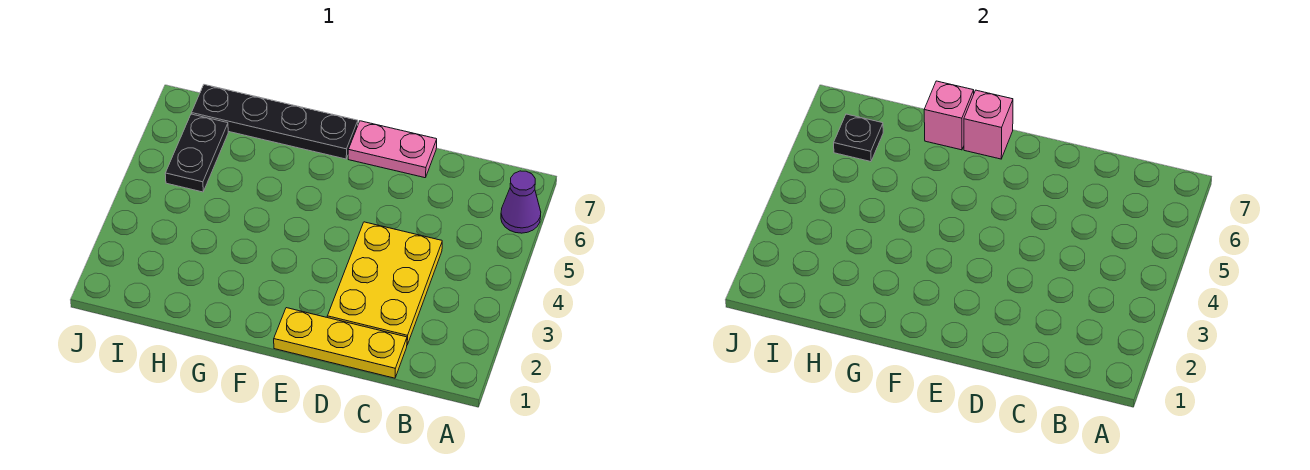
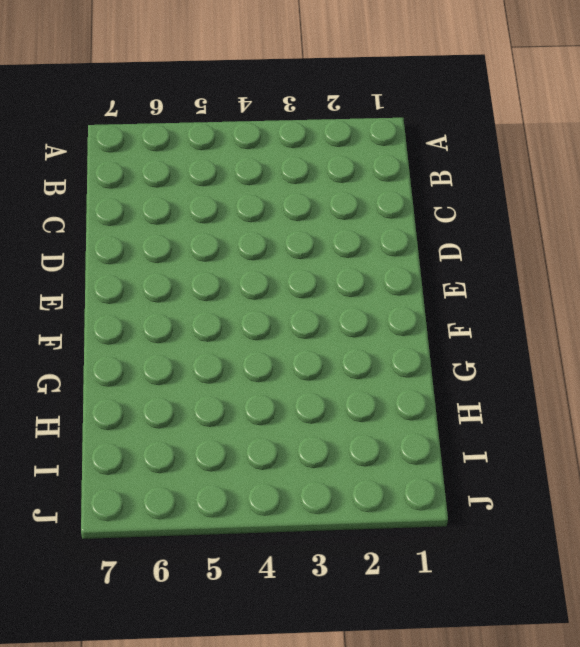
none -> purple cone A6 level 1
none -> yellow plate C1:E1 level 1

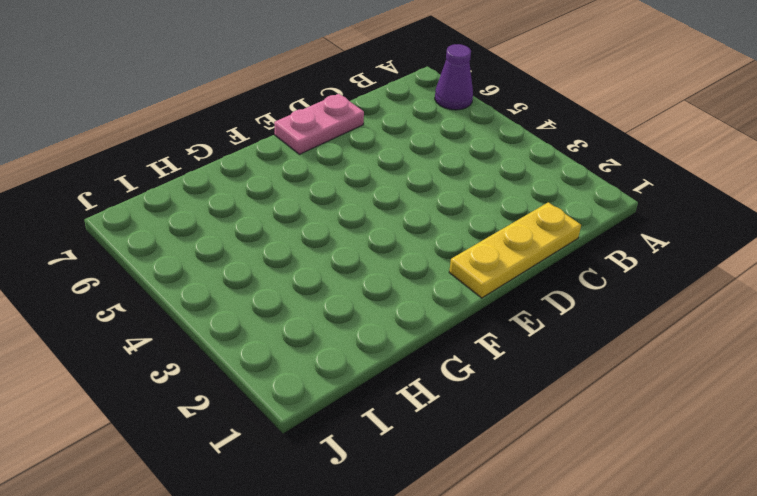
none -> yellow plate C2:D4 level 1
none -> black plate F7:I7 level 1

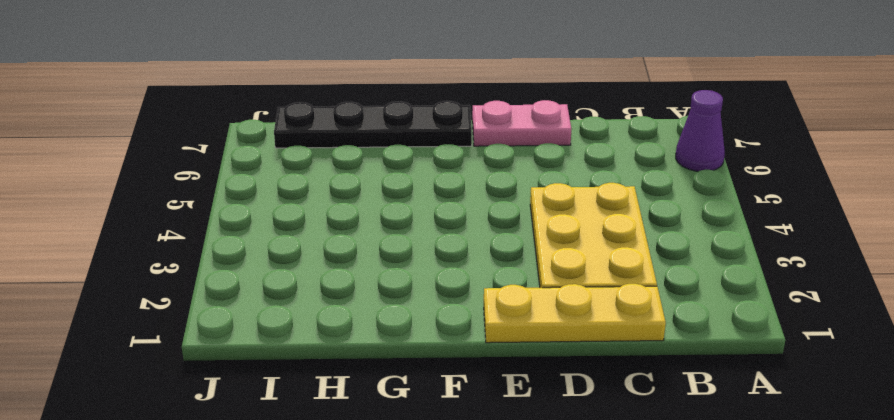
none -> black plate I5:I6 level 1
none -> pink brick F7 level 2

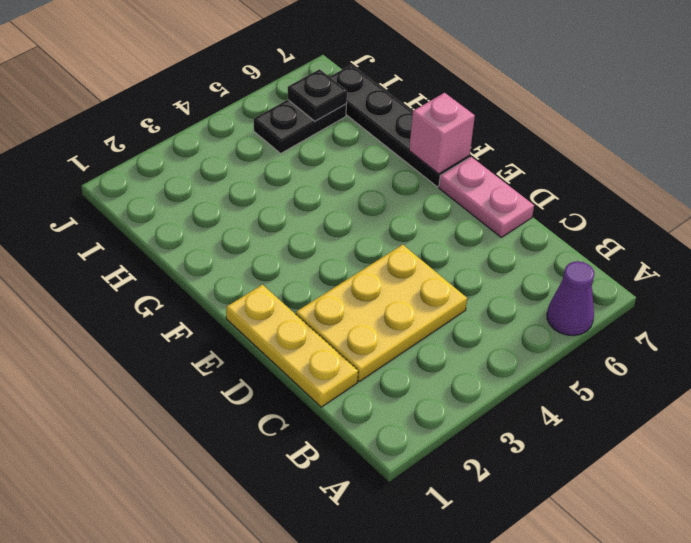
none -> pink brick G7 level 2

